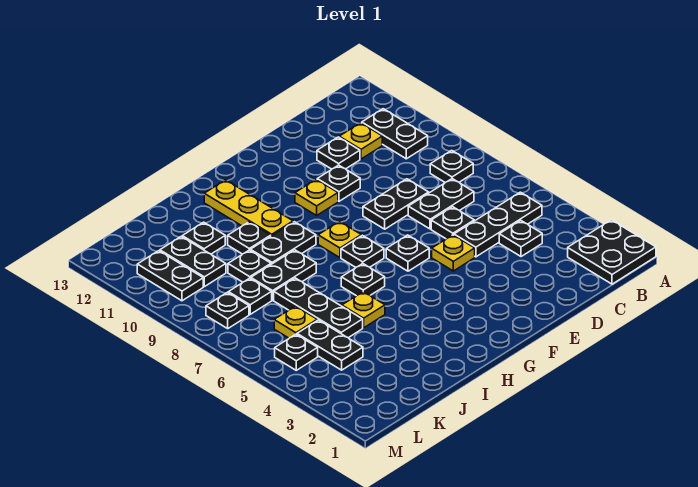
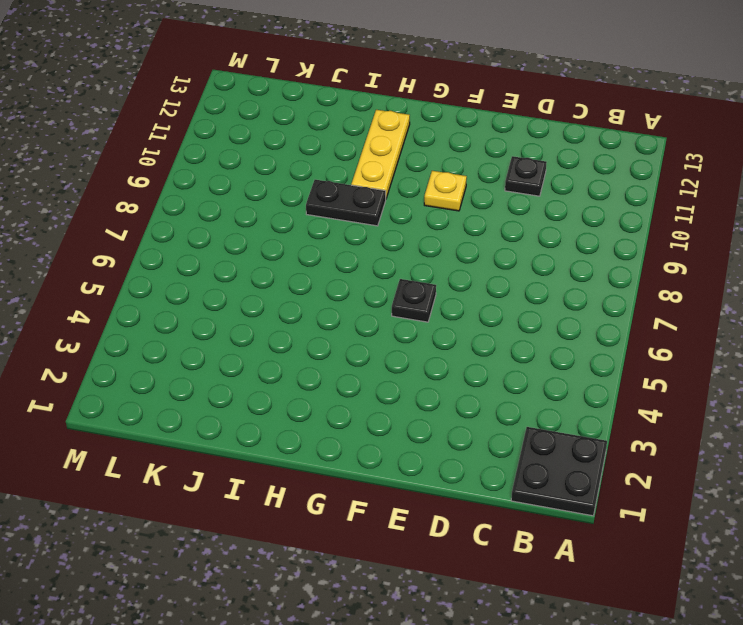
none -> black plate B5:D5 level 1
none -> black plate B8 level 1
none -> black plate B10:B11 level 1
none -> black plate C4 level 1

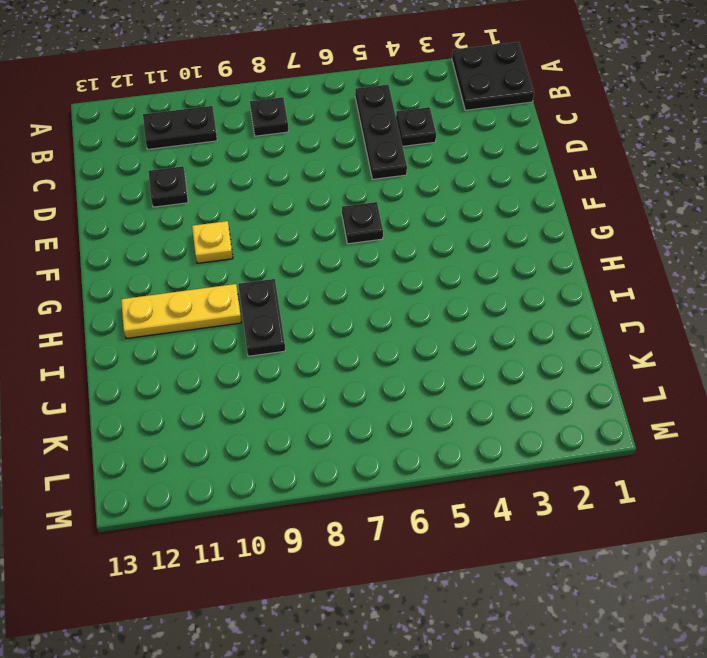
none -> black plate C7:D7 level 1
none -> yellow plate C11 level 1
none -> black plate D6 level 1
none -> black plate D8:E8 level 1

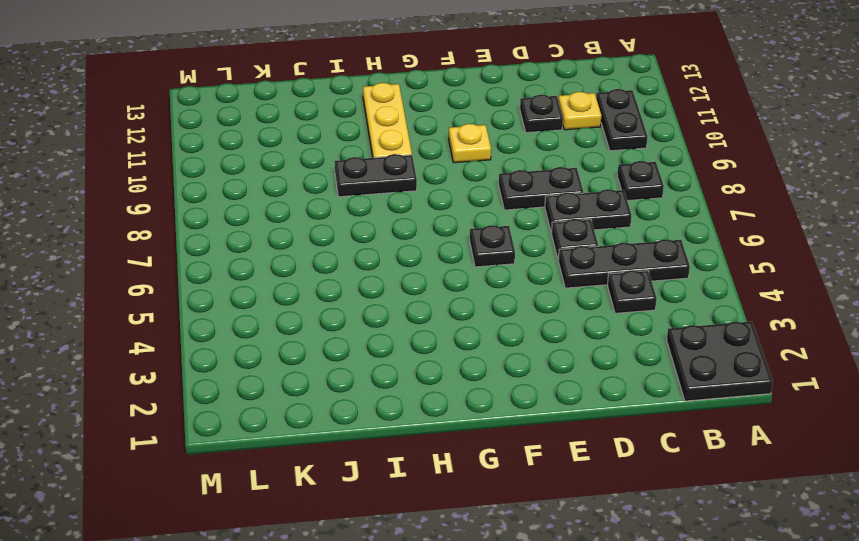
none -> yellow plate E5 level 1
none -> black plate E10 level 1
none -> black plate G7 level 1
none -> yellow plate G8 level 1

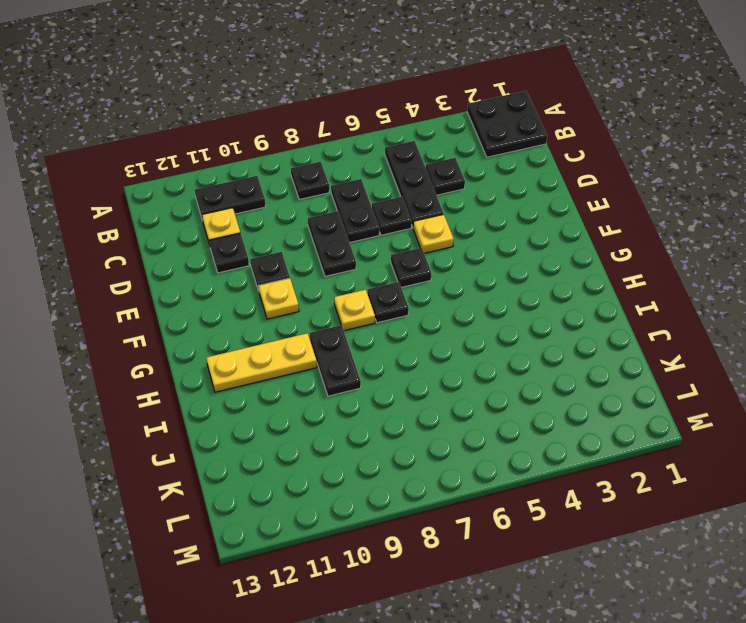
none -> black plate H6 level 1
none -> yellow plate I5 level 1
none -> black plate I8:J8 level 1
none -> black plate I10 level 1

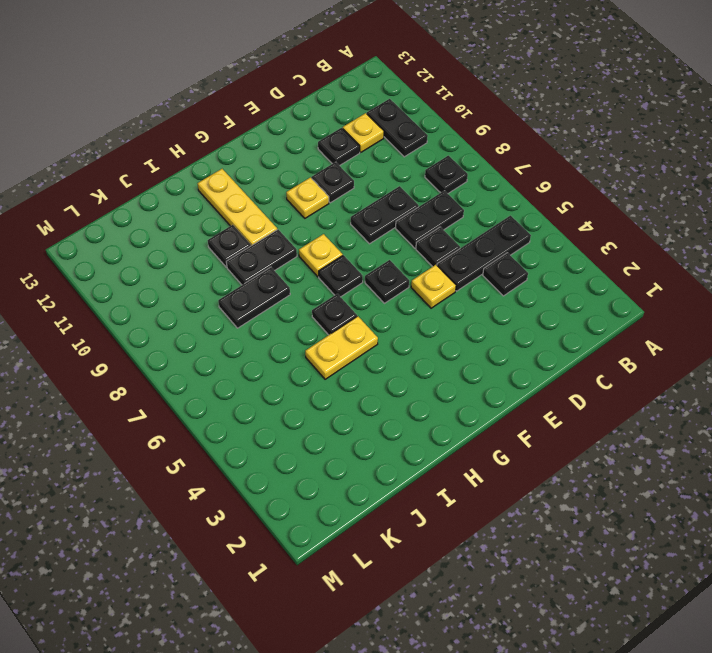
yellow plate H5:I5 level 1 -> yellow plate I5 level 1
none -> black plate A1:B2 level 1
none -> black plate J5:J7 level 1
none -> black plate J9 level 1
none -> black plate J11 level 1

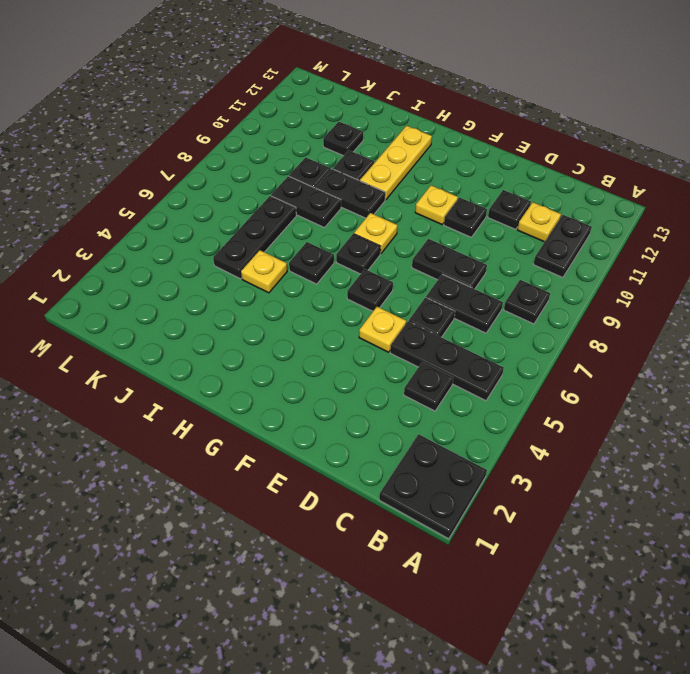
none -> black plate K4:K5 level 1
none -> yellow plate K6 level 1
none -> black plate K8 level 1
none -> black plate K10:K11 level 1

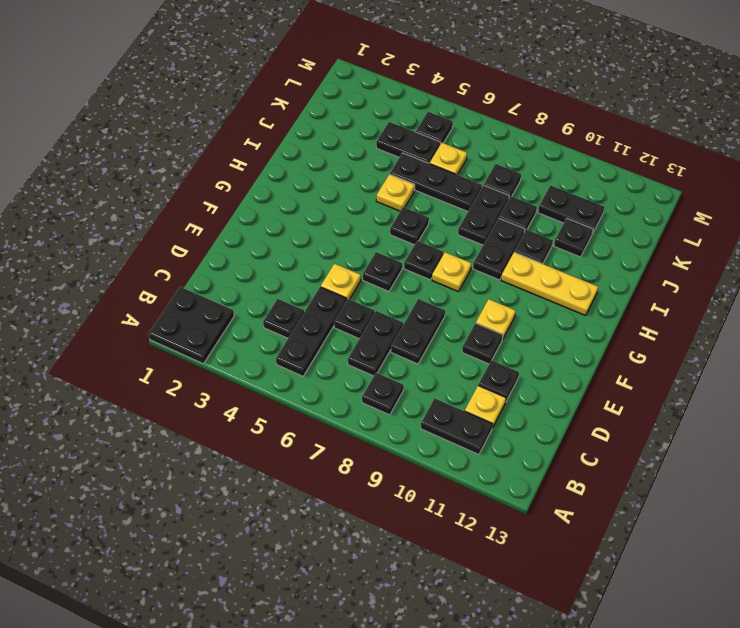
none -> black plate L8 level 1
none -> black plate L10:L11 level 1

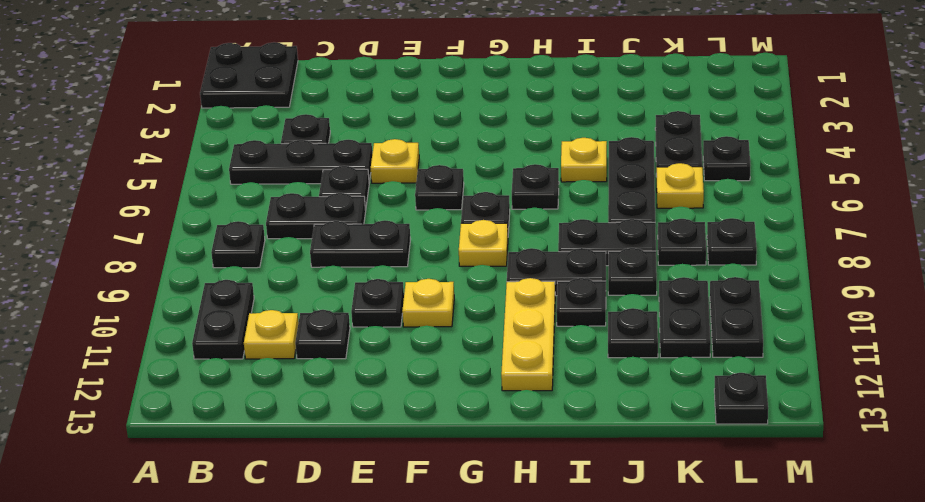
black plate L13 level 1 -> none

